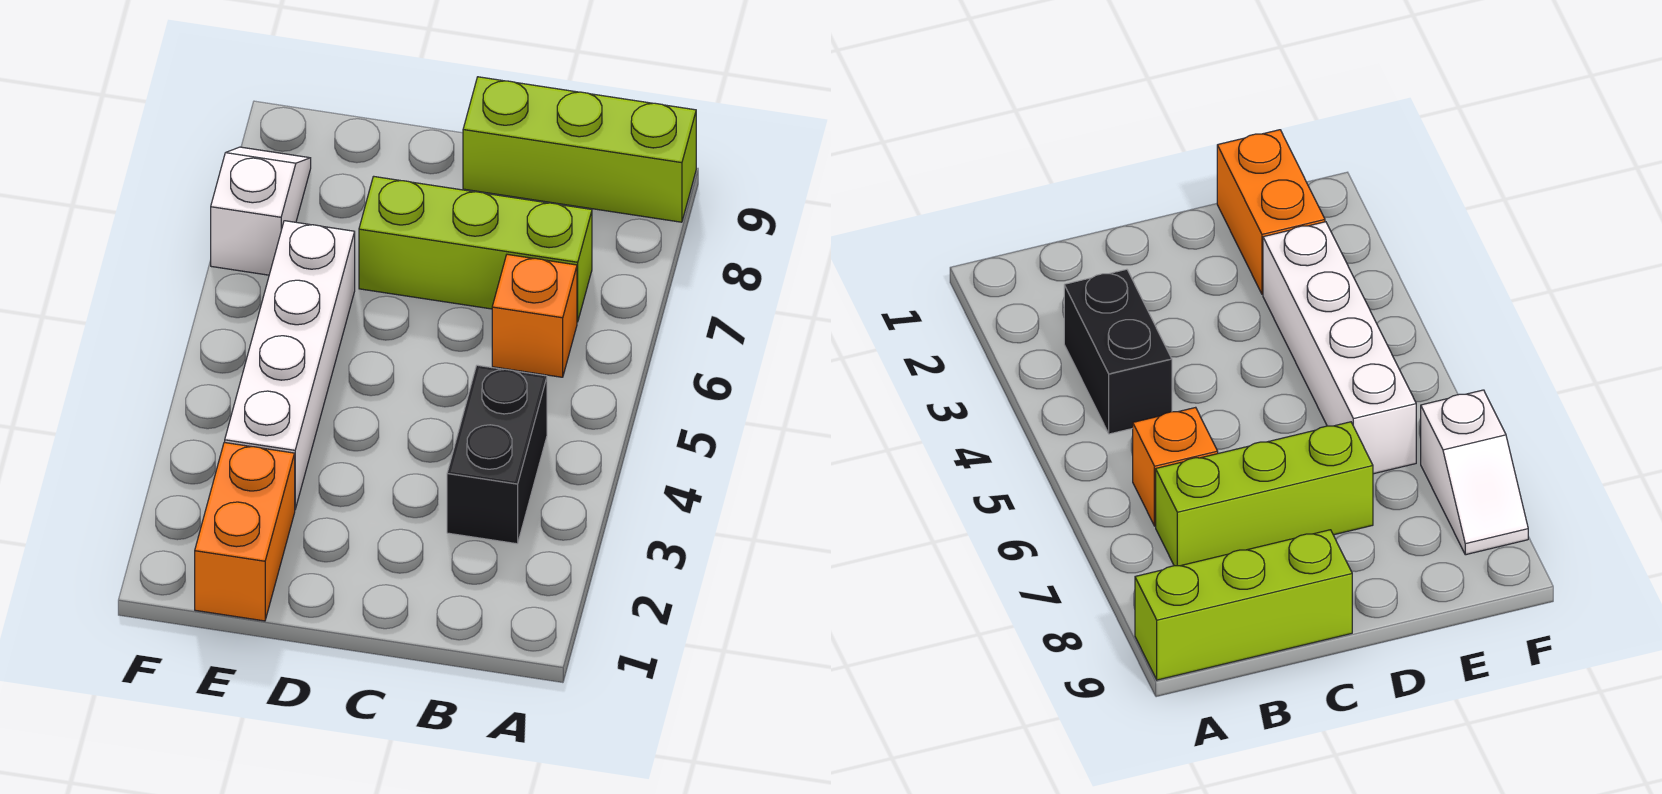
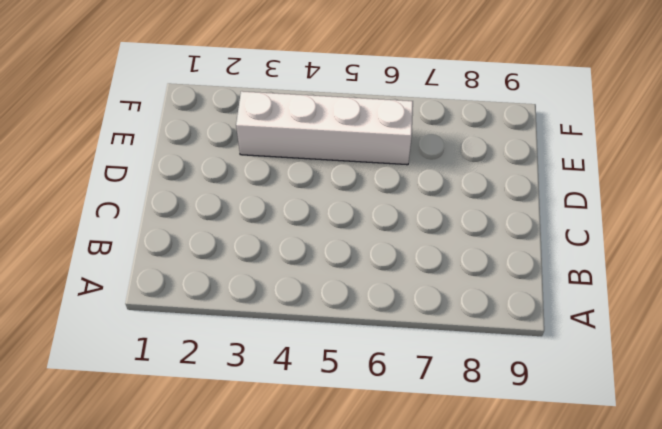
none -> lime brick A9:C9 level 1
none -> black brick B3:B4 level 1

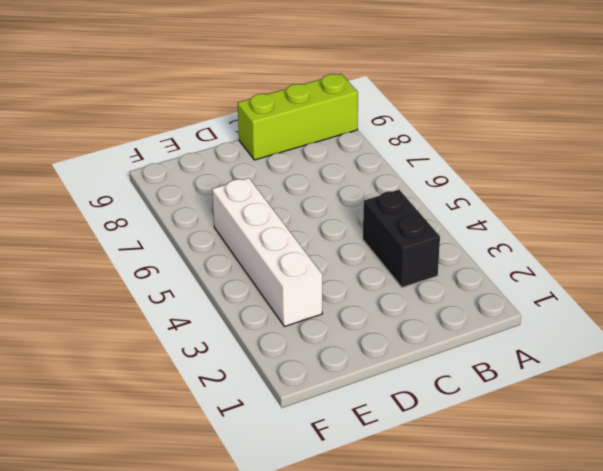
none -> orange brick B6 level 1
none -> lime brick B7:D7 level 1

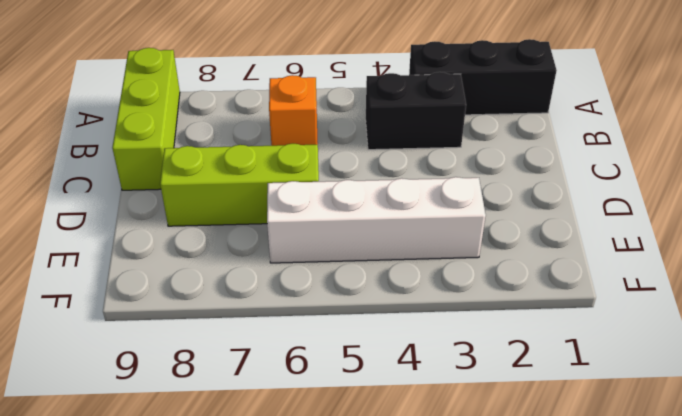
black brick A1:A3 level 1 -> none
lime brick D6:D8 level 1 -> lime brick B7:D7 level 1
none -> orange brick E1:E2 level 1
none -> white slope F7:F8 level 1 top 7

